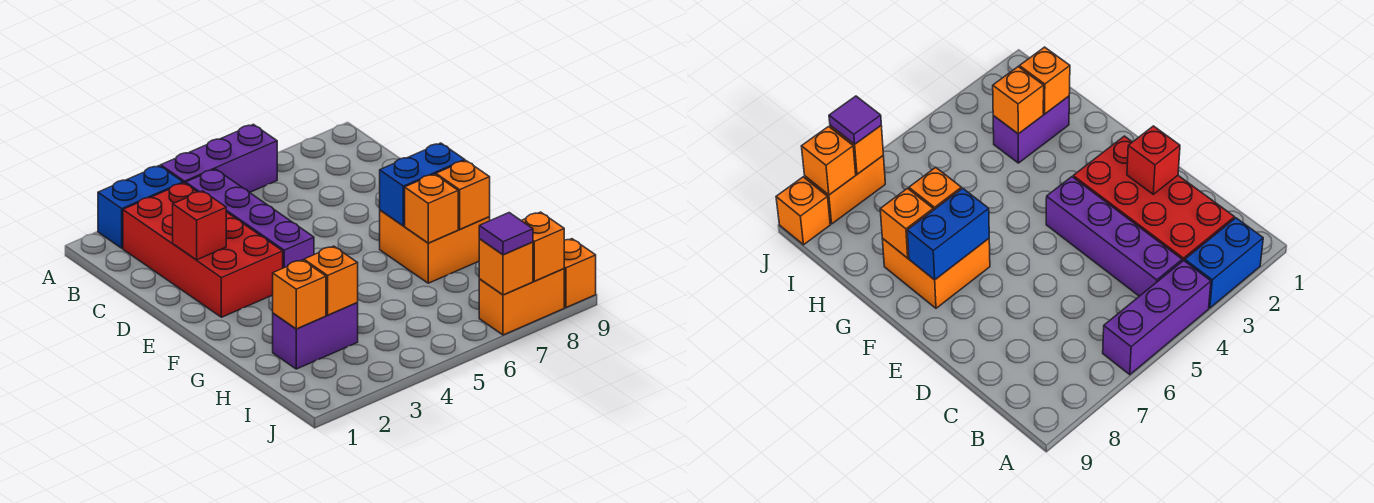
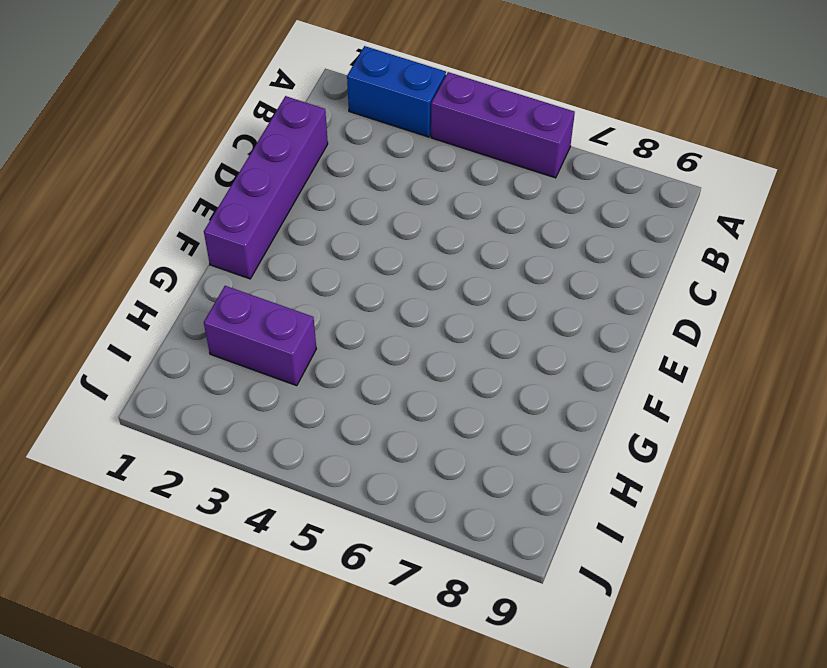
purple brick C1:F1 level 1 -> purple brick B4:E4 level 1
none -> red brick B2:E3 level 1
none -> orange brick F7:G8 level 1
none -> orange brick J7:J8 level 1

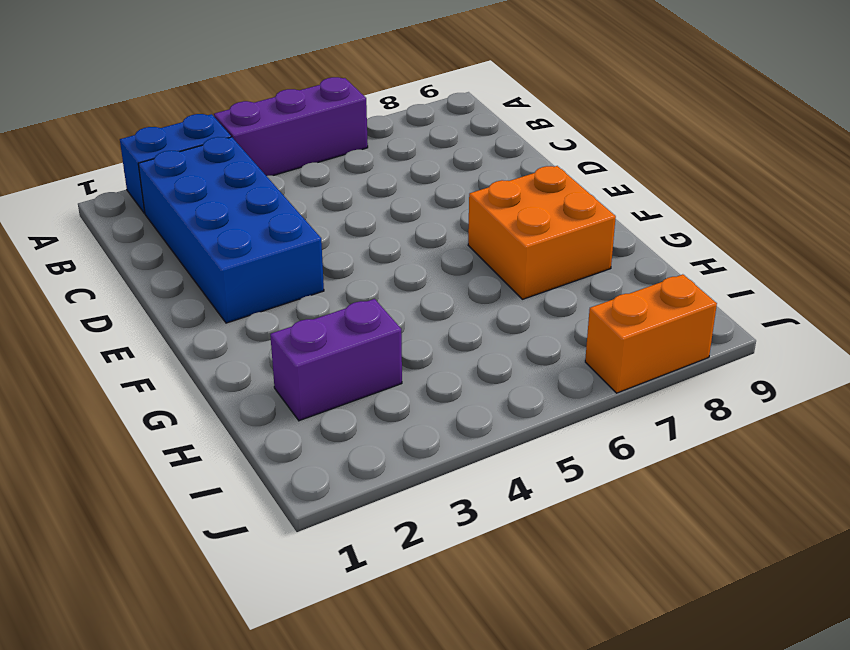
blue brick B2:E3 level 1 -> red brick B2:E3 level 1
none -> purple brick B4:E4 level 1
none -> orange brick J9 level 1
none -> red brick D2 level 2

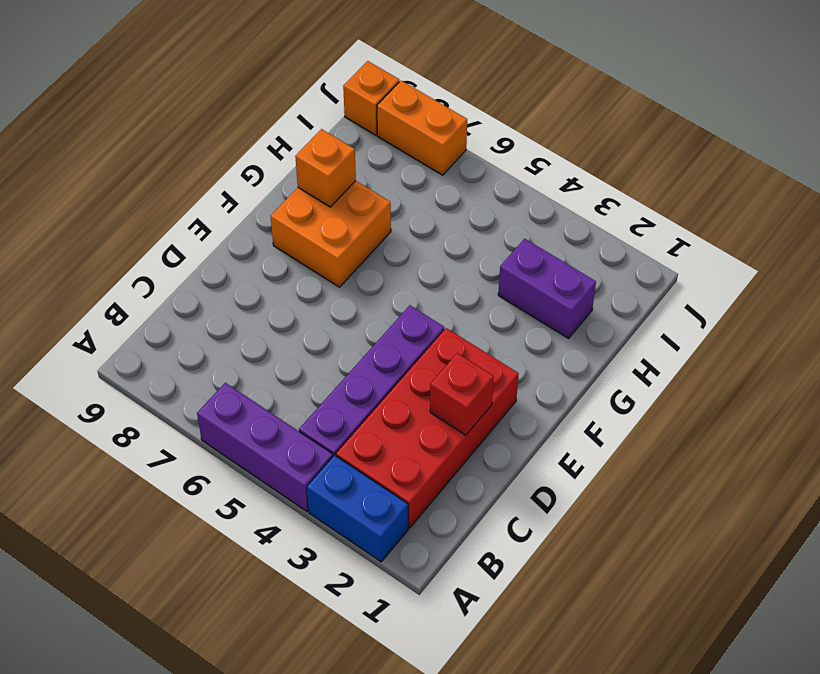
none -> blue brick F7:F8 level 2
none -> orange brick G7 level 2
none -> orange brick H2 level 2

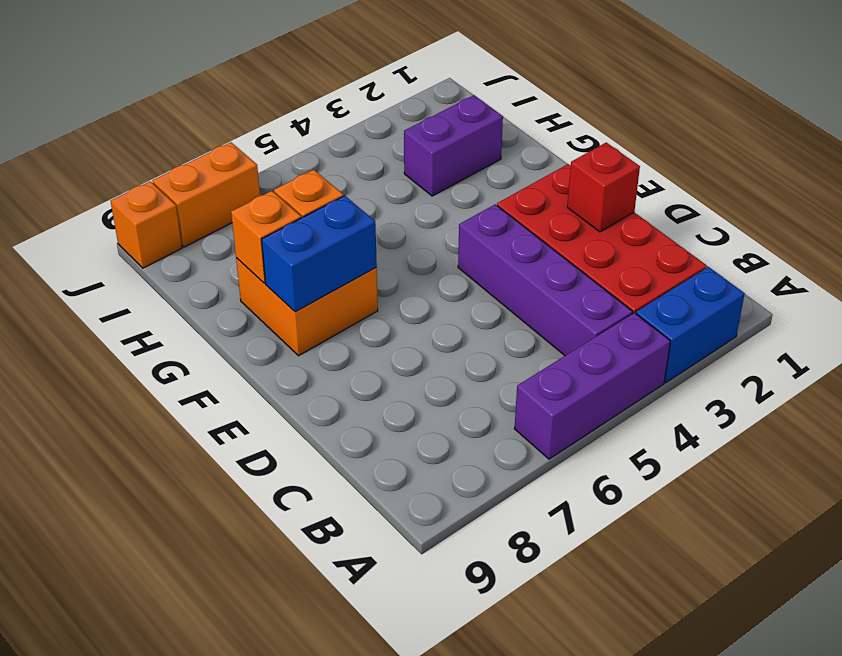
none -> orange brick H2 level 2
none -> orange brick H3 level 2
none -> orange brick J7 level 2

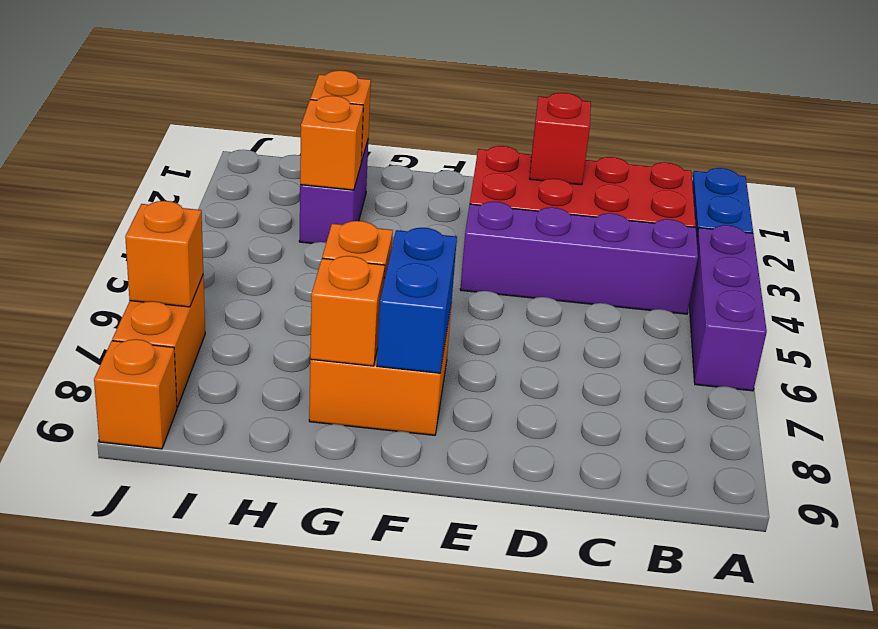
none -> orange brick J8 level 2
none -> purple tile J7 level 3

